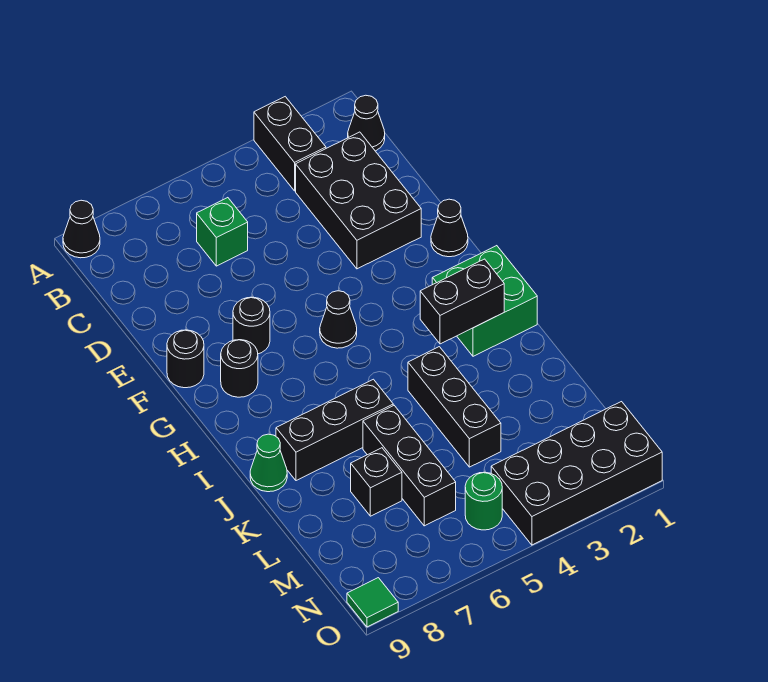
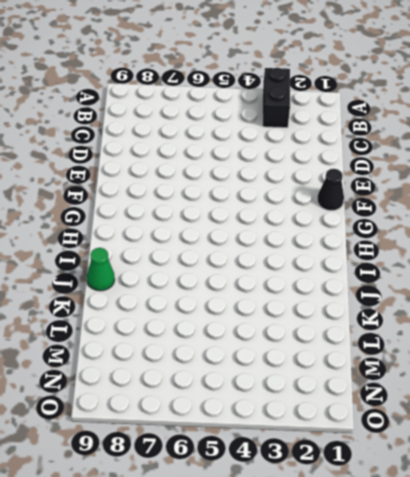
none -> black cone A9 level 1
none -> black cone B1 level 1
none -> black brick C2:E3 level 1

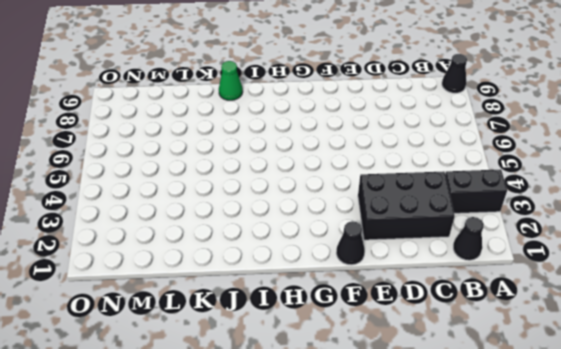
none -> green brick C6 level 1
none -> black round brick F7 level 1
none -> black round brick F9 level 1

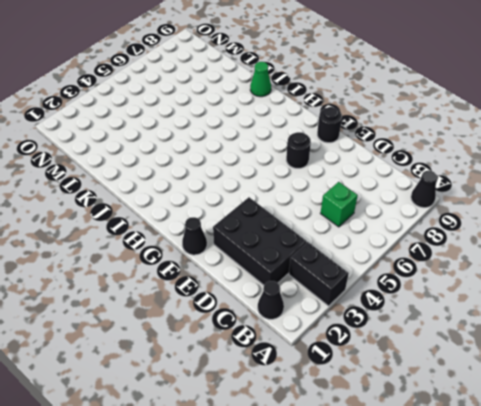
none -> black cone G5 level 1
none -> black round brick G8 level 1
none -> green brick H1:I2 level 1

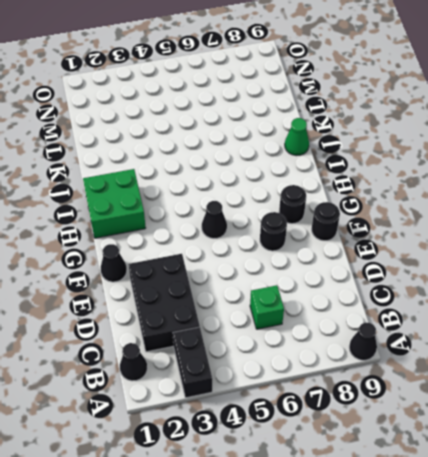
none -> black brick J4:L4 level 1
none -> black brick J6:J8 level 1
none -> black brick K6:M6 level 1

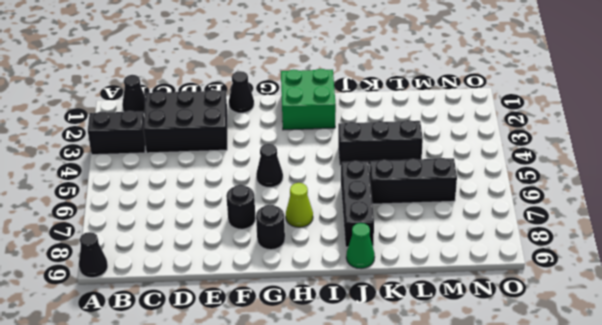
lime cone H7 level 1 -> none
none -> green brick C6 level 1
none -> black round brick F9 level 1
none -> black brick L7 level 1

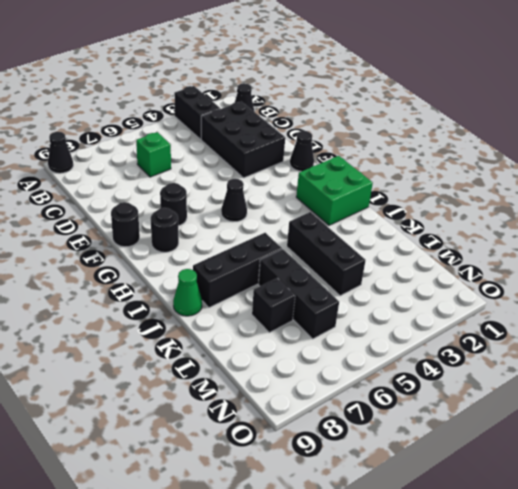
none -> black brick N1:O4 level 1
none -> green round brick N5 level 1
none -> green tile O9 level 1

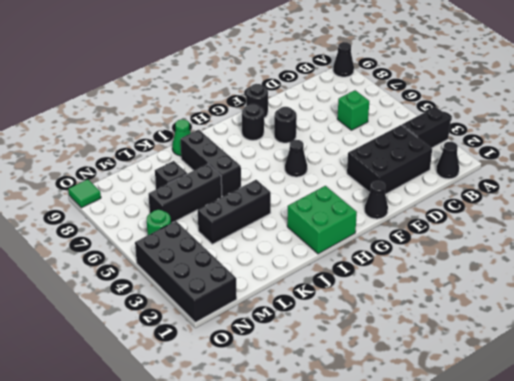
none -> black brick I2:I3 level 2

